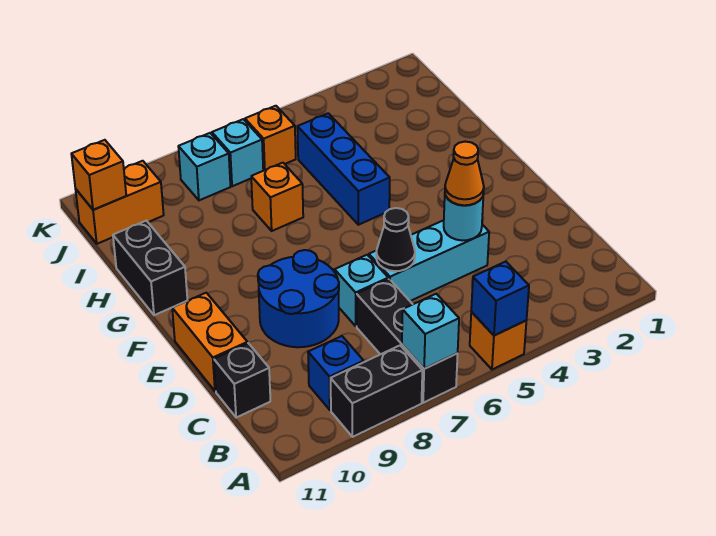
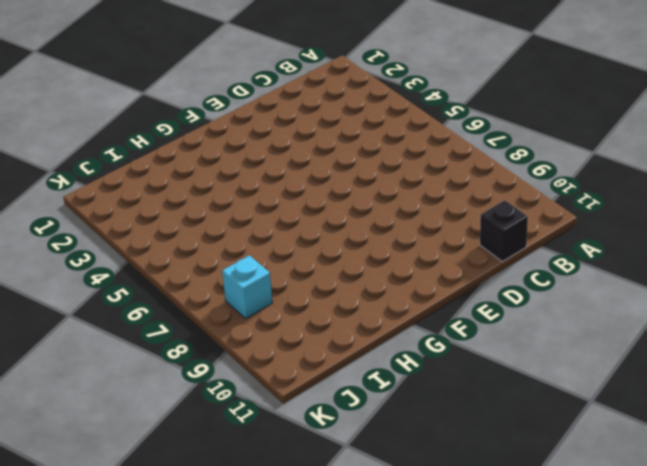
none -> orange brick A5 level 1
none -> black brick A7:C7 level 1
none -> black brick A8:A9 level 1

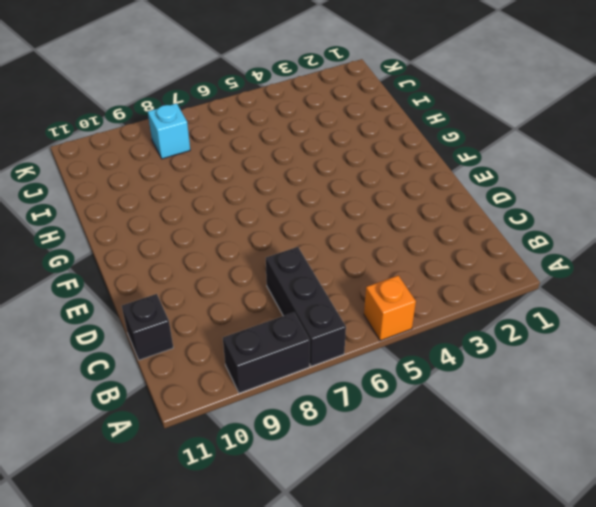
none -> blue brick B9 level 1
none -> cyan brick D4:D6 level 1
none -> cyan brick D7 level 1

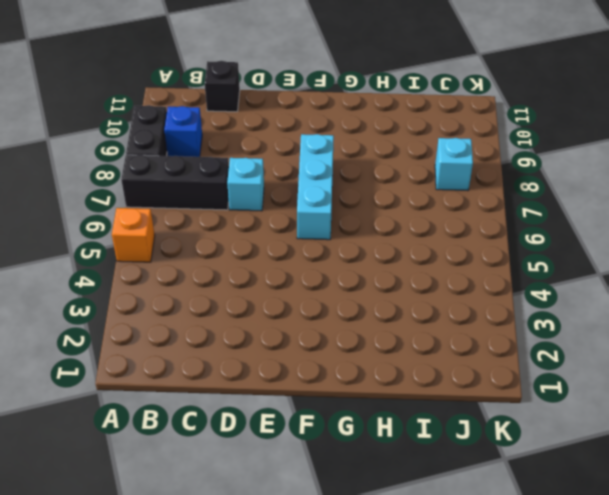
cyan brick F6:F8 level 1 -> cyan brick D4:D6 level 1
none -> blue round brick D8:E9 level 1
none -> orange brick D11:E11 level 1
none -> blue brick G5:I5 level 1

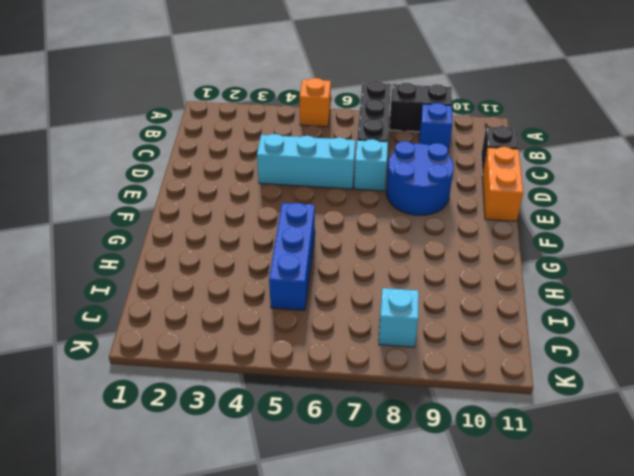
none -> black brick G11:H11 level 1
none -> orange brick H7 level 1
none -> orange brick J6 level 1

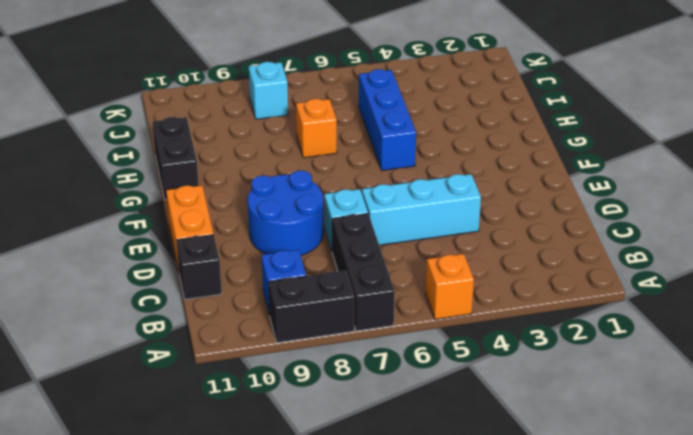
none -> orange brick J6 level 1
none -> cyan brick J7 level 1
none -> orange brick J10:J11 level 1

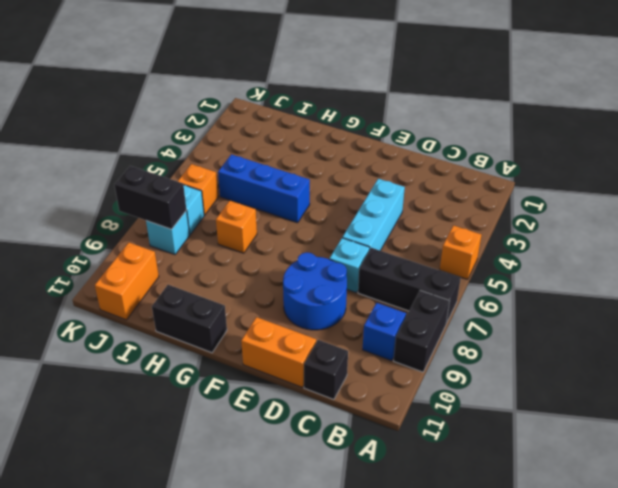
black brick J8:K8 level 2 -> none
none -> blue brick A5 level 2
none -> cyan brick A7 level 2
none -> cyan round brick D4 level 2

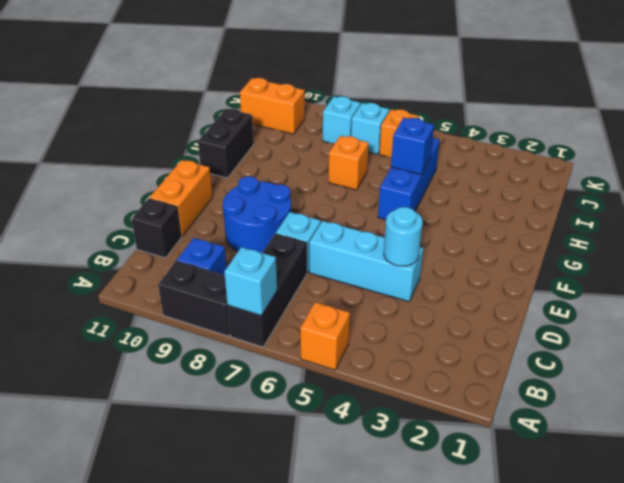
blue brick H5 level 2 -> blue brick A5 level 2
none -> black cone D6 level 2
none -> orange brick J11 level 2
none -> orange cone D4 level 3

